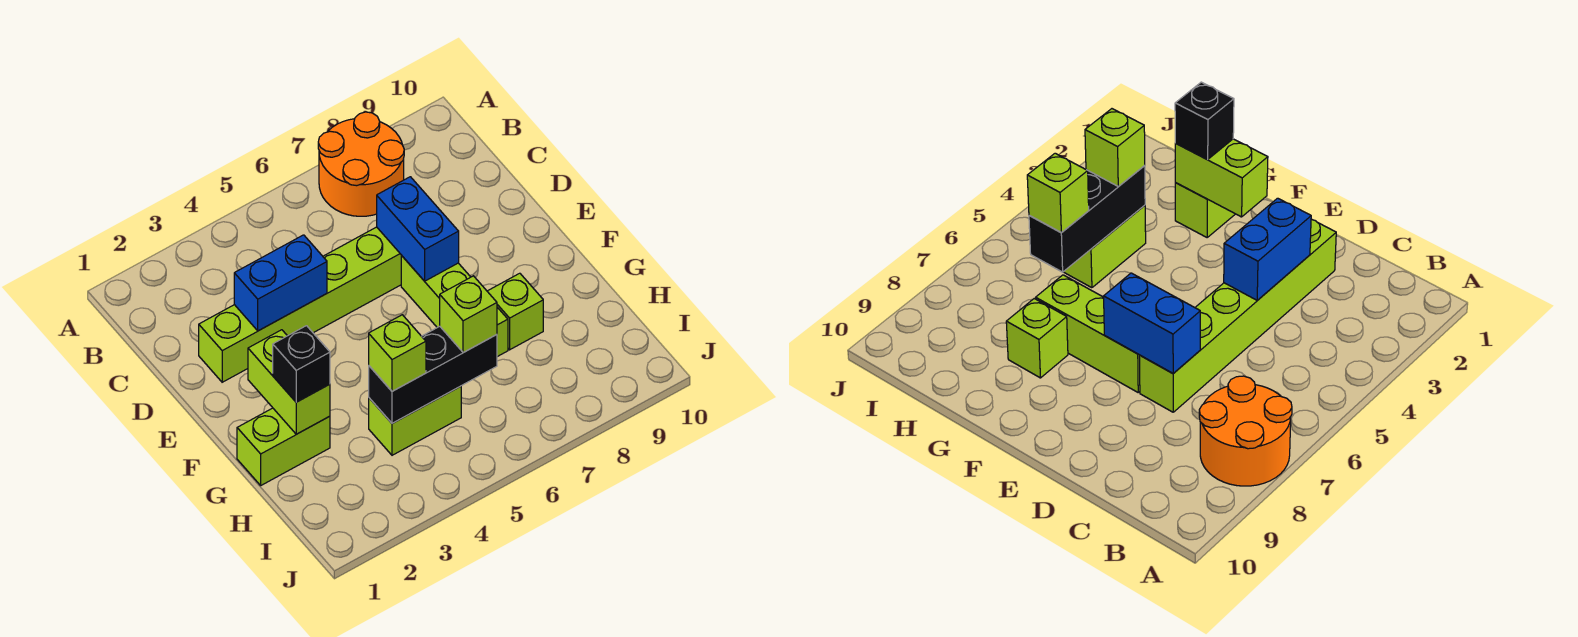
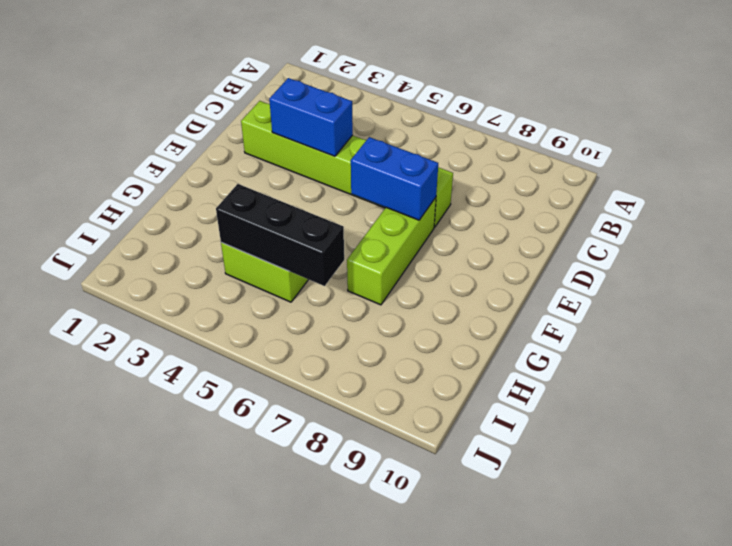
blue brick E6:E7 level 2 -> blue brick D7:E7 level 2
none -> orange round brick A7:B8 level 1
none -> lime brick G1:G2 level 1
none -> lime brick G8 level 1

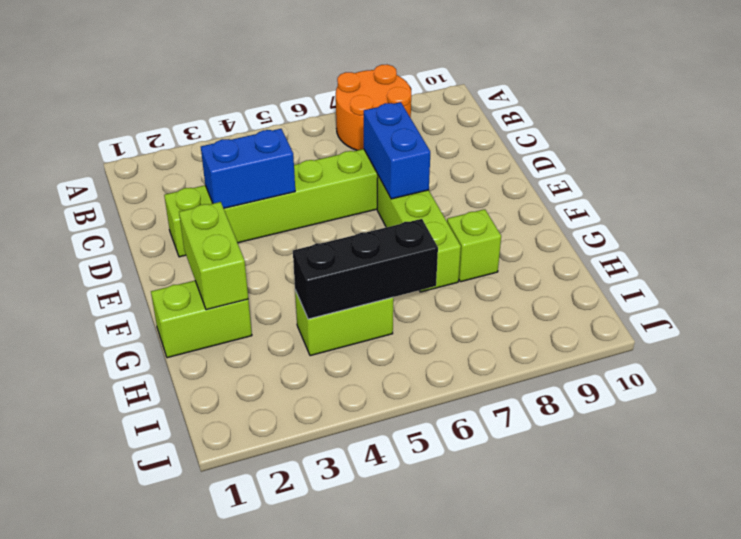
none -> black brick G2 level 3
none -> lime brick H4 level 3
none -> lime brick H6 level 3

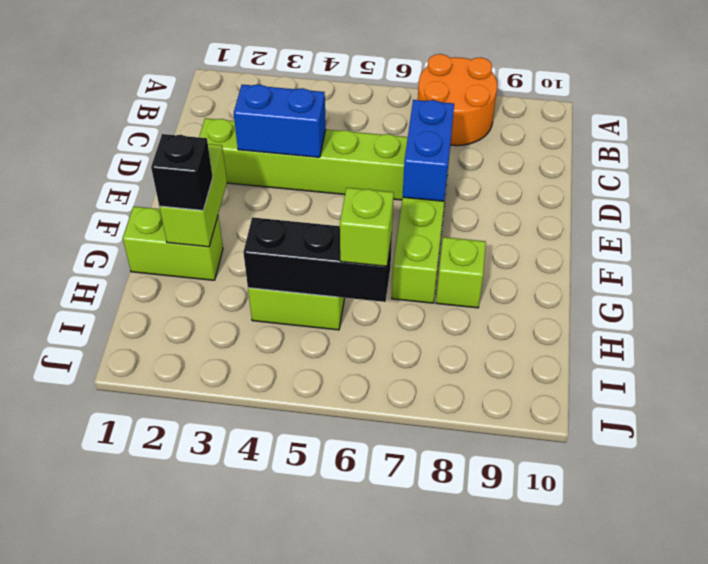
none -> lime brick H4 level 3

